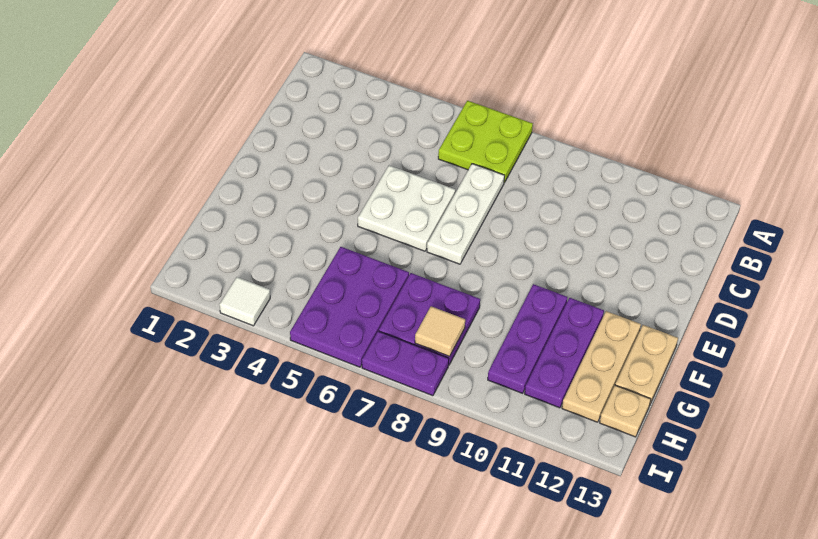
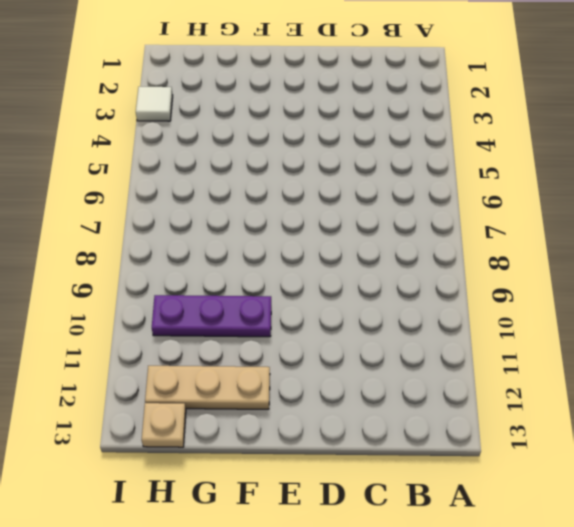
none -> lime plate A6:B7 level 1
none -> white plate C7:E7 level 1
none -> white plate D5:E6 level 1

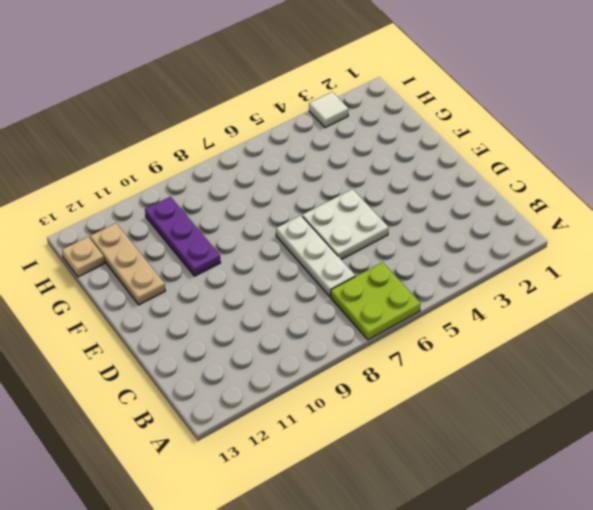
none -> purple plate F11:H11 level 1
none -> tan plate F13:G13 level 1
none -> purple plate G5:I6 level 1

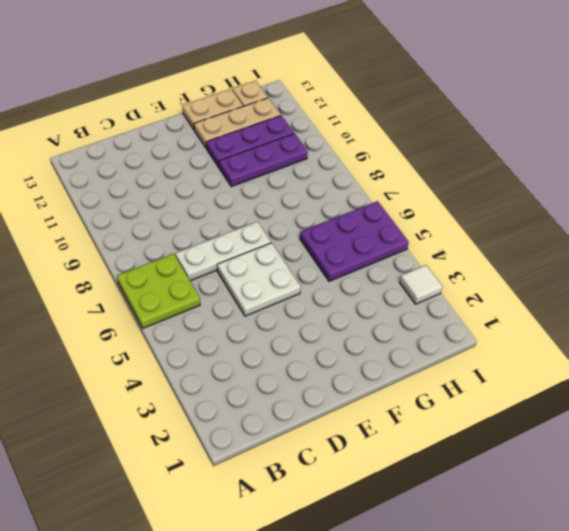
none -> purple plate G7:H8 level 1
none -> purple plate I7:I8 level 1
none -> tan tile H8 level 2

